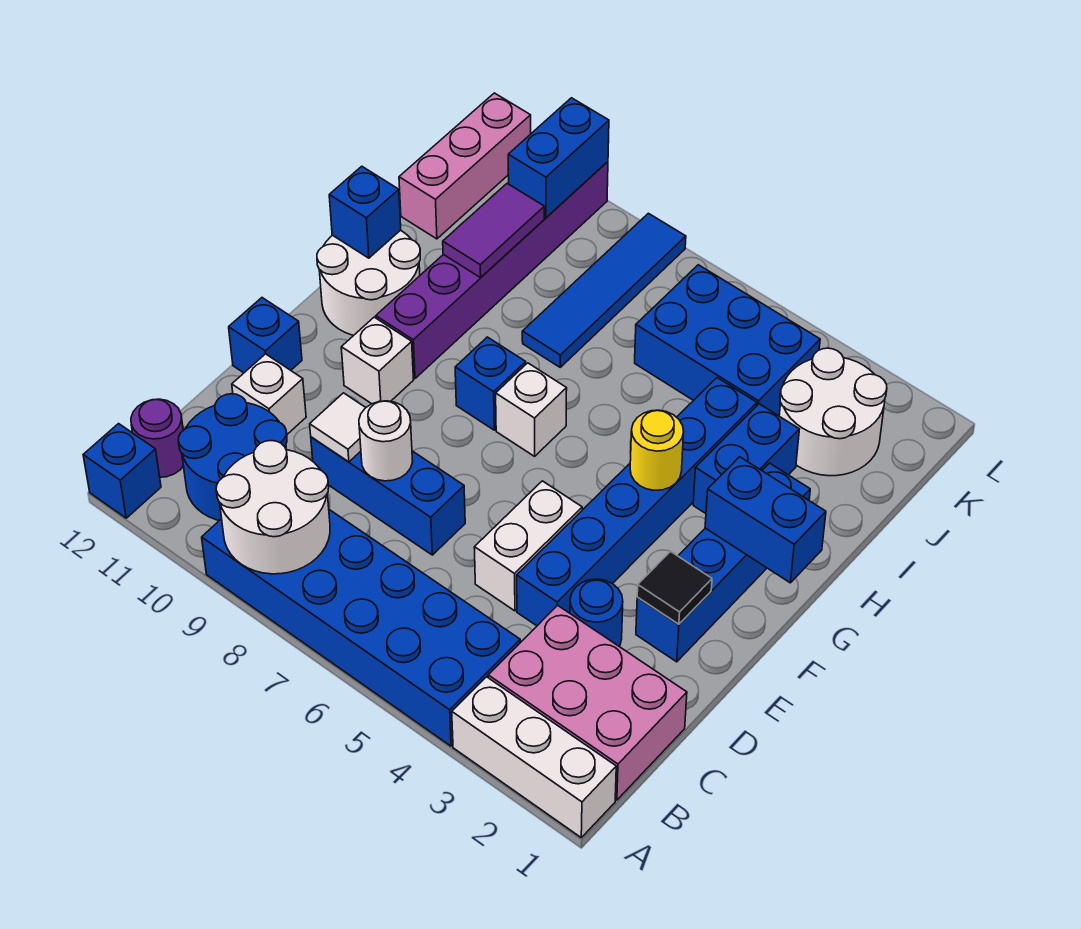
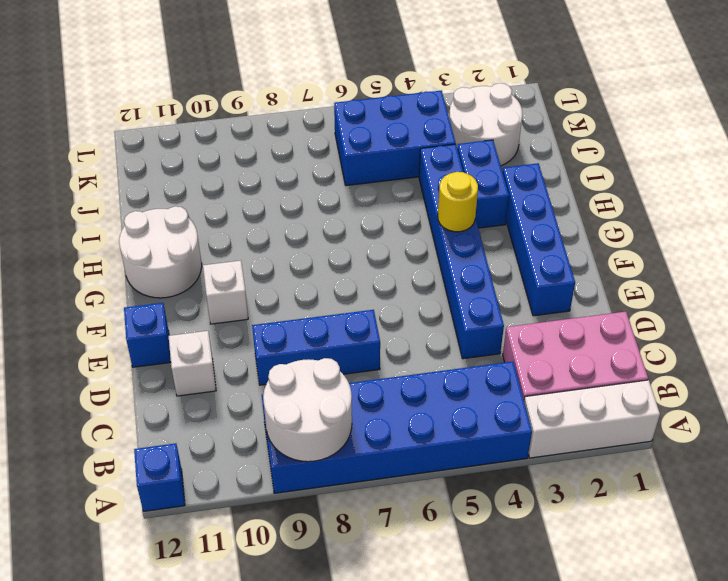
none -> blue round brick B10:C11 level 1
none -> purple round brick B12 level 1
none -> blue round brick D3 level 1
none -> white brick D5:E5 level 1

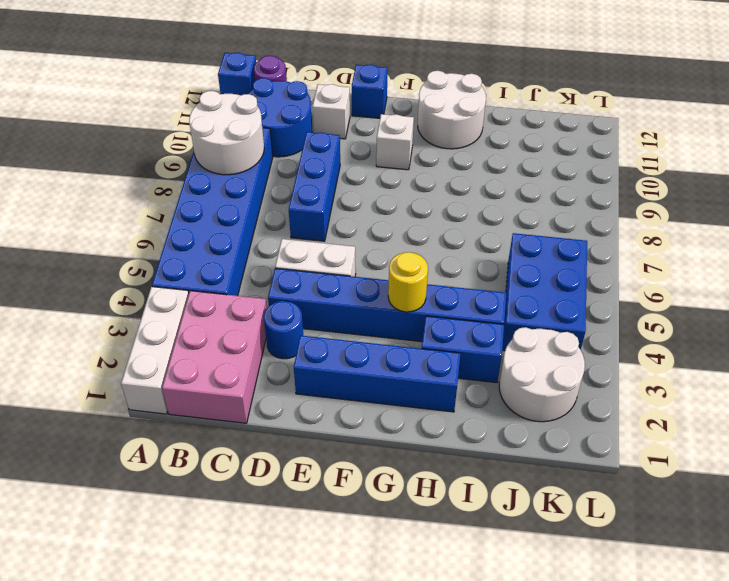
none -> white brick G7 level 1
none -> blue brick G8 level 1
none -> purple brick G10:L10 level 1
none -> blue tile I8:L8 level 1

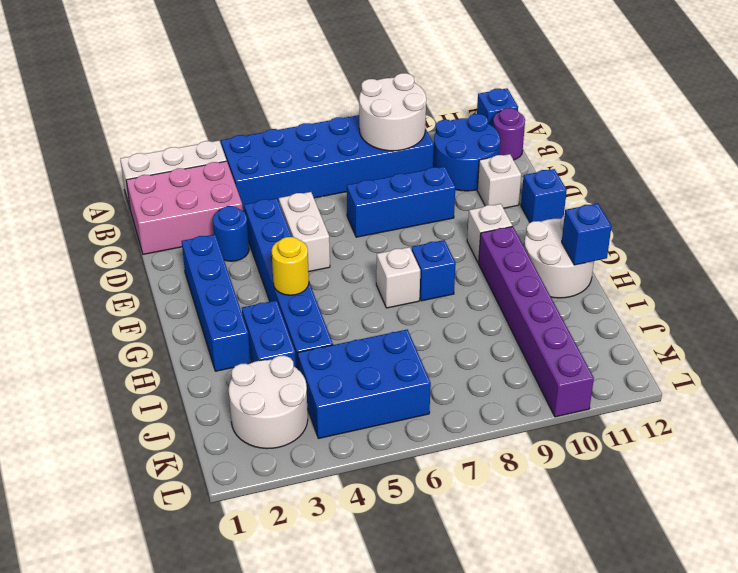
none -> blue tile I8:L8 level 1
none -> pink brick J12:L12 level 1
none -> white round brick D8 level 2
none -> white tile D9 level 2

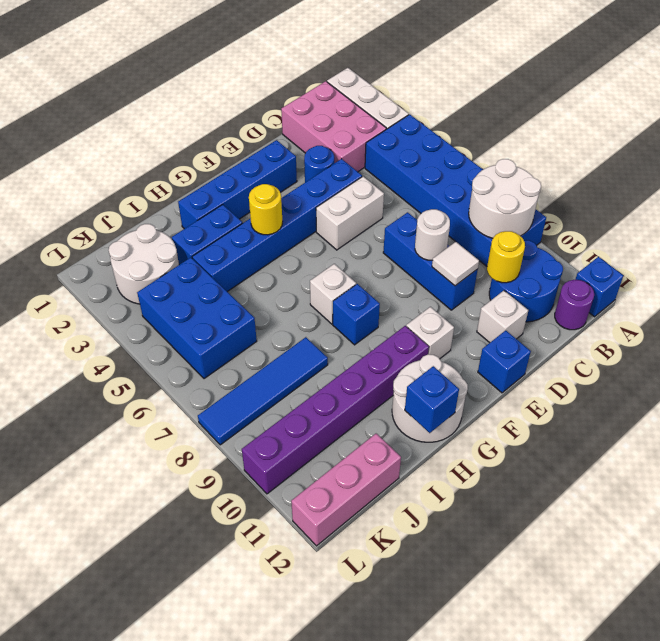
yellow round brick C10 level 2 -> none
none -> black tile E2 level 2
none -> blue brick G1:G2 level 2
none -> purple tile I10:J10 level 2
none -> blue brick K10:L10 level 2

